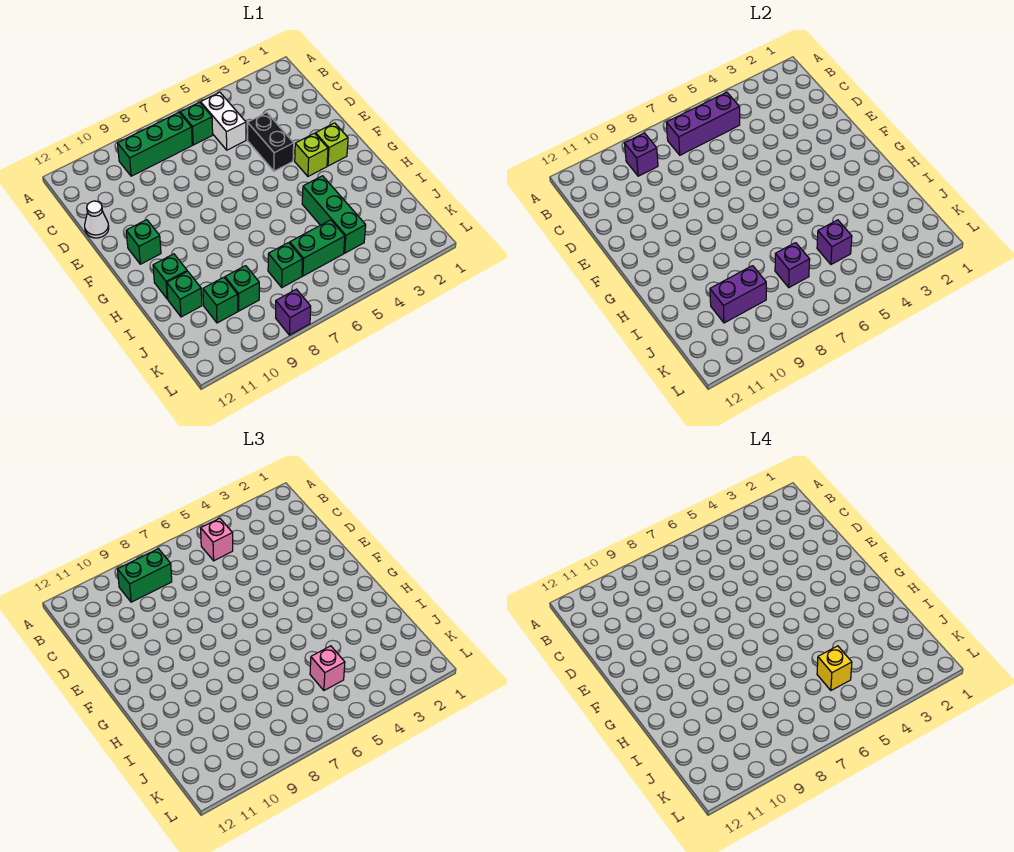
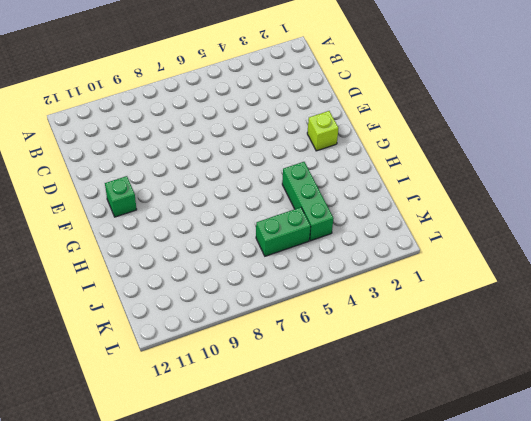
none -> white brick B5:C5 level 1
none -> green brick B6 level 1
none -> green brick B7:B9 level 1

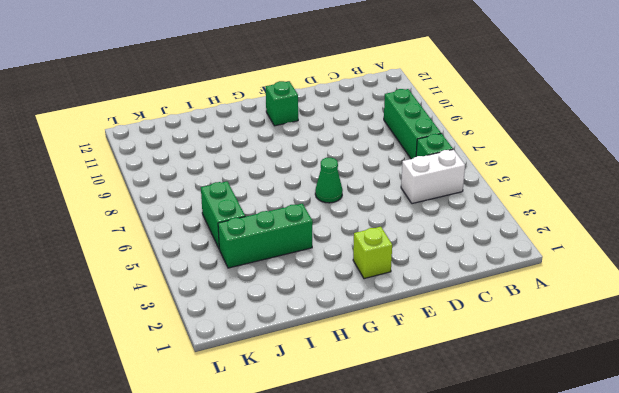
green cone F6 level 1 -> none
none -> black brick D4:E4 level 1
none -> white cone D12 level 1
none -> lime brick F3 level 1

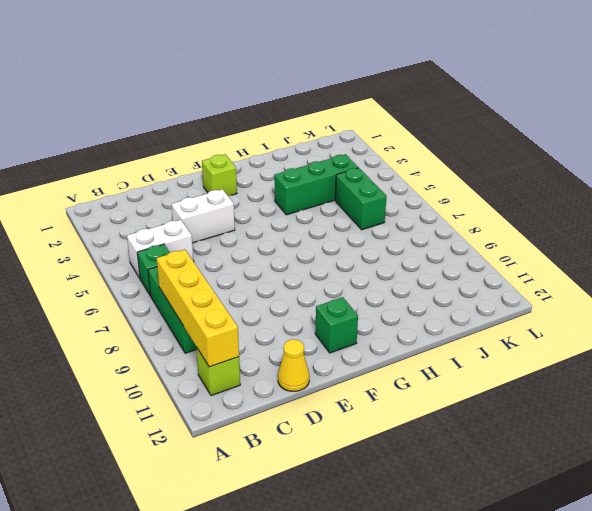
yellow brick B8:B11 level 2 -> purple brick B9 level 2
lime brick B11 level 1 -> lime brick F3 level 1
white brick D4:E4 level 1 -> black brick D4:E4 level 1
yellow cone D12 level 1 -> white cone D12 level 1
none -> green brick H11 level 1
none -> green brick I11 level 1
none -> green brick J7 level 1

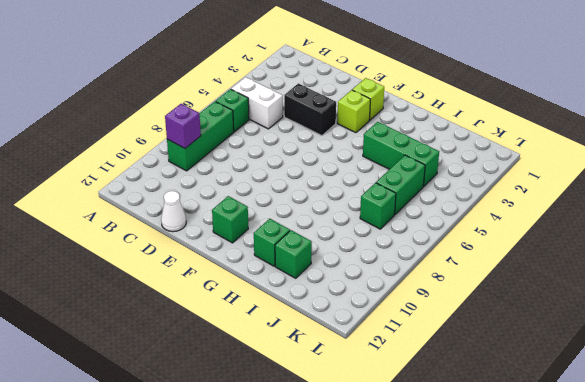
none -> green brick J9 level 1
none -> green brick J10 level 1
none -> purple brick L8 level 1

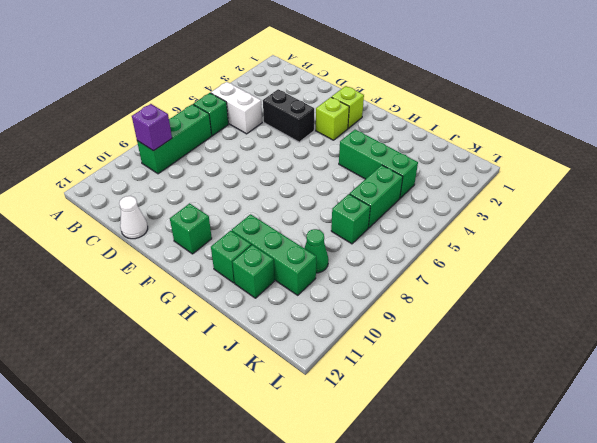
green brick H10:J10 level 1 -> green brick J10 level 1
green cone J9 level 1 -> green brick J9 level 1
none -> purple brick L8 level 1
none -> purple brick B5:B7 level 2
none -> purple brick J5 level 2

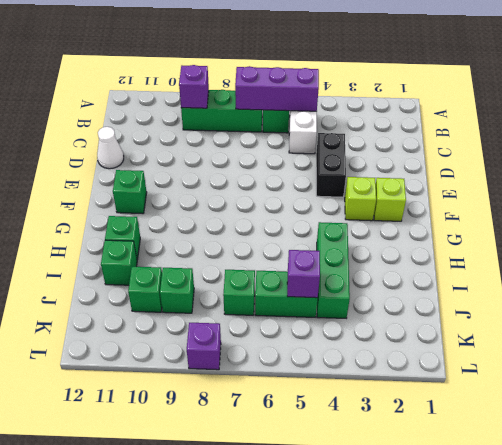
none -> purple brick J7 level 2
none -> purple brick J9:J10 level 2
none -> pink brick B5 level 3

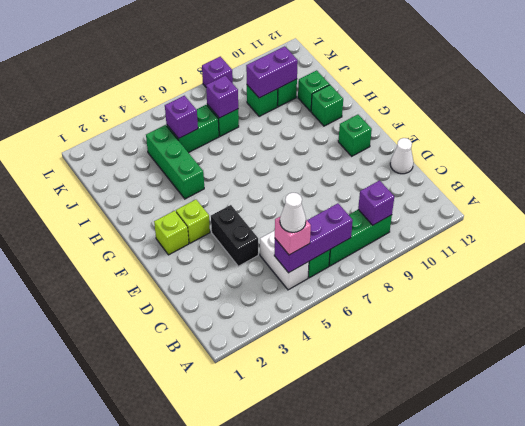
white cone B5 level 4 -> none
none -> green brick B8:B9 level 3
none -> pink brick J5 level 3
none -> yellow brick J5 level 4

